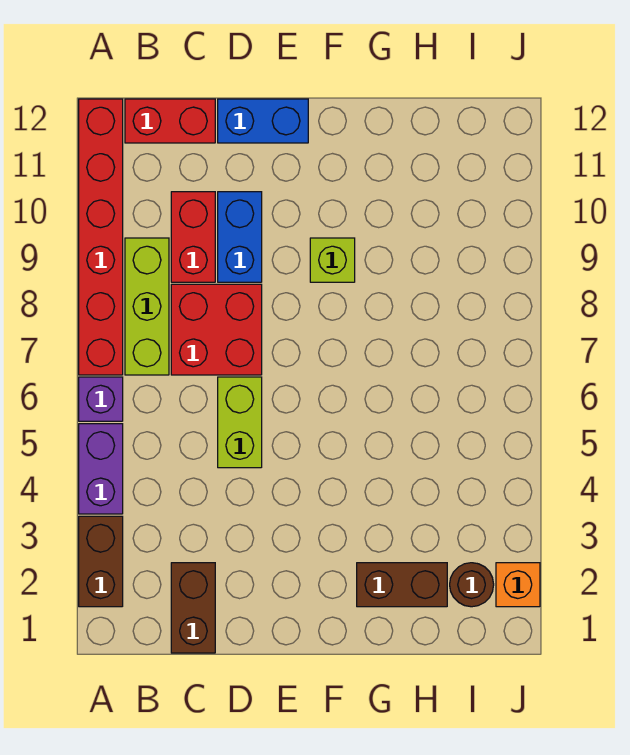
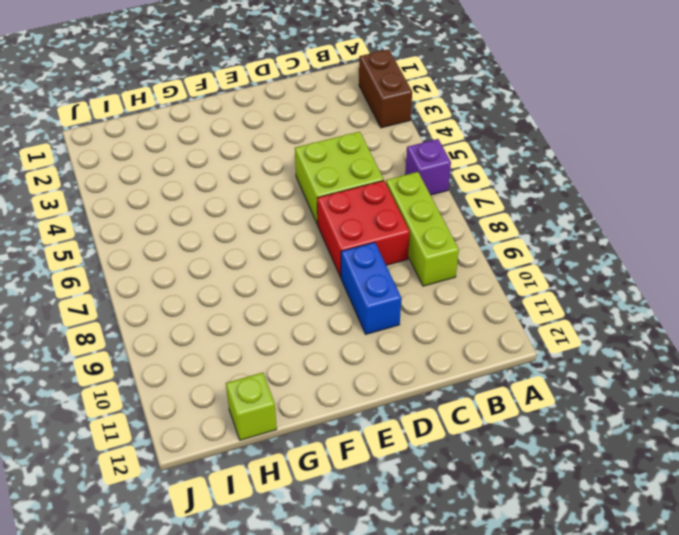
lime brick C5:D6 level 1 -> lime brick D5:D6 level 1
lime brick H12 level 1 -> lime brick F9 level 1
none -> purple brick A4:A5 level 1
none -> red brick A7:A12 level 1
none -> red brick B12:C12 level 1

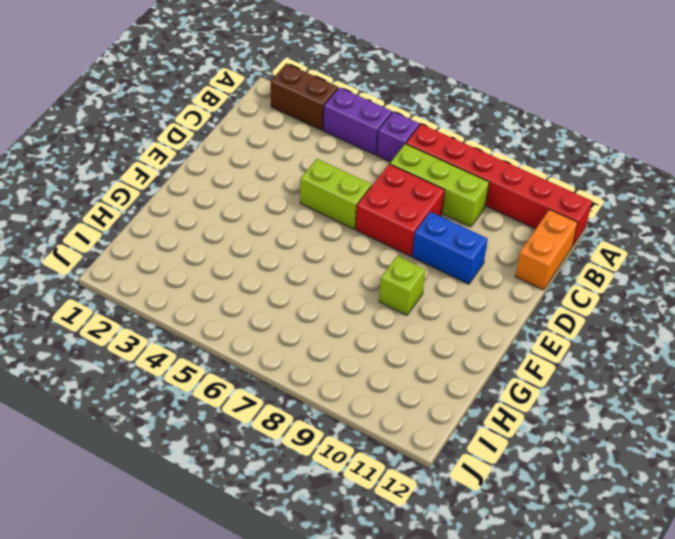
orange brick B12:C12 level 1 -> red brick B12:C12 level 1
none -> brown brick C1:C2 level 1
none -> red brick C9:C10 level 1
none -> blue brick D12:E12 level 1

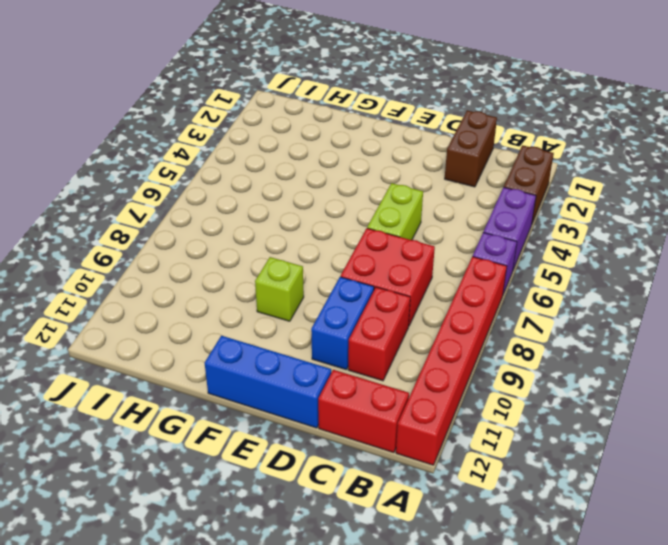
blue brick D12:F12 level 1 -> blue brick D12:E12 level 1
none -> lime brick B7:B9 level 1
none -> brown brick G2:H2 level 1
none -> brown round brick I2 level 1

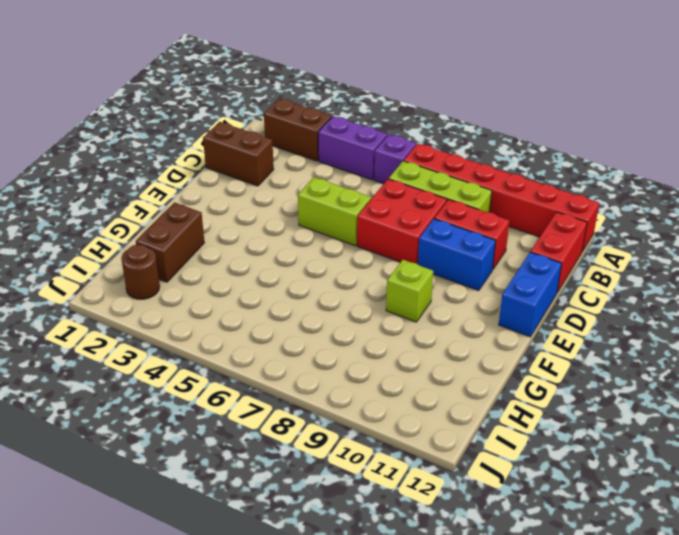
none -> orange brick J2 level 1

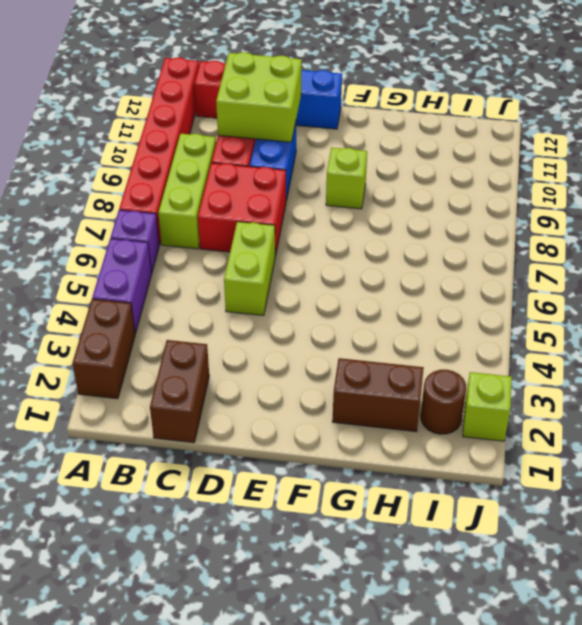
lime brick C10:D11 level 2 -> none
lime brick J2 level 1 -> orange brick J2 level 1

